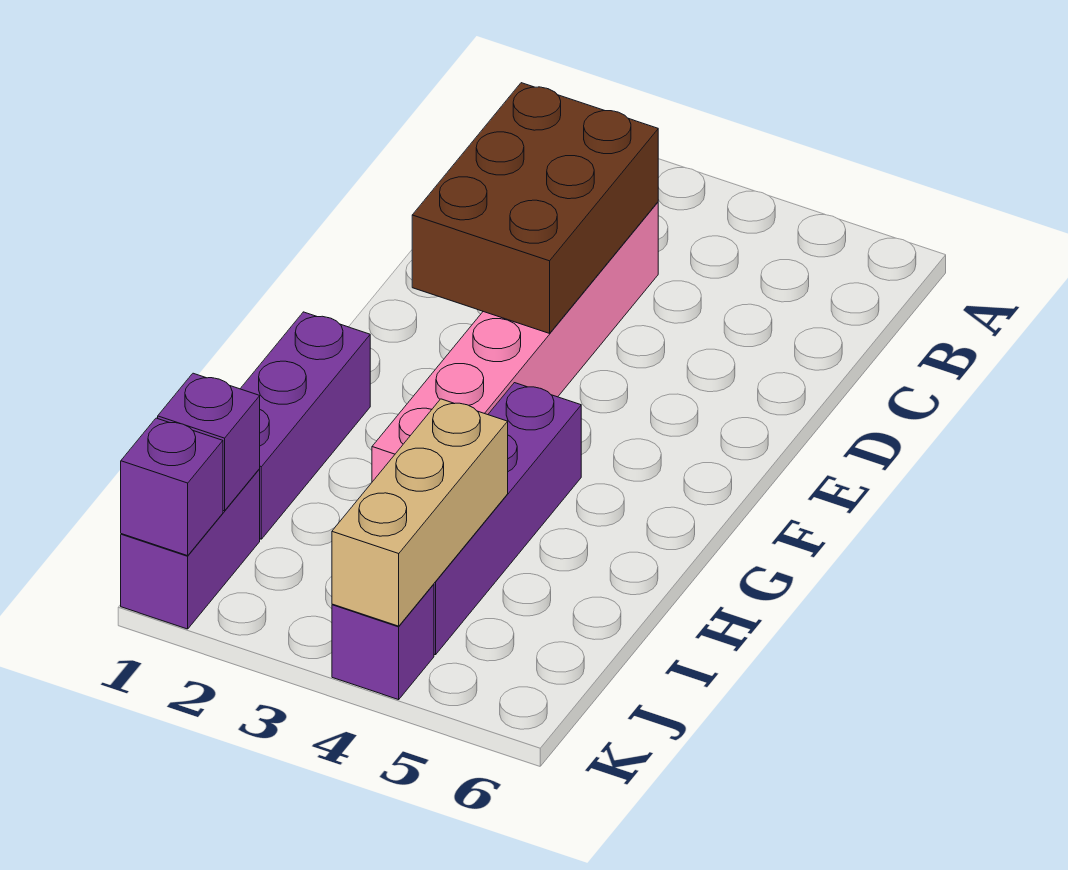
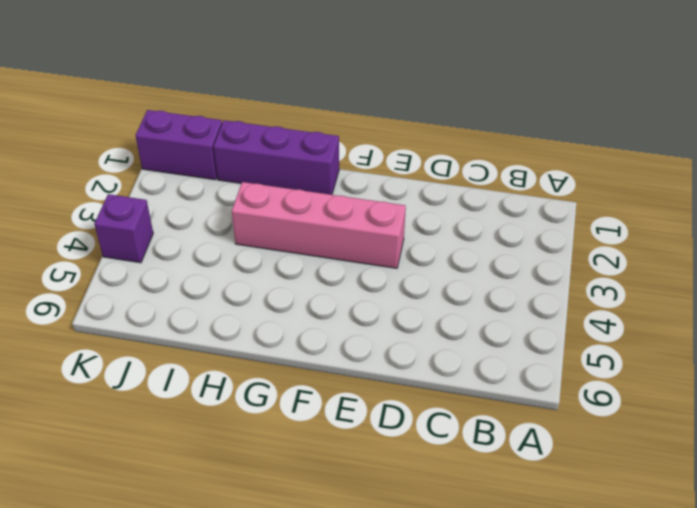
pink brick E3:H3 level 1 -> pink brick C3:H3 level 1
none -> purple brick G4:J4 level 1
none -> brown brick C2:E3 level 2

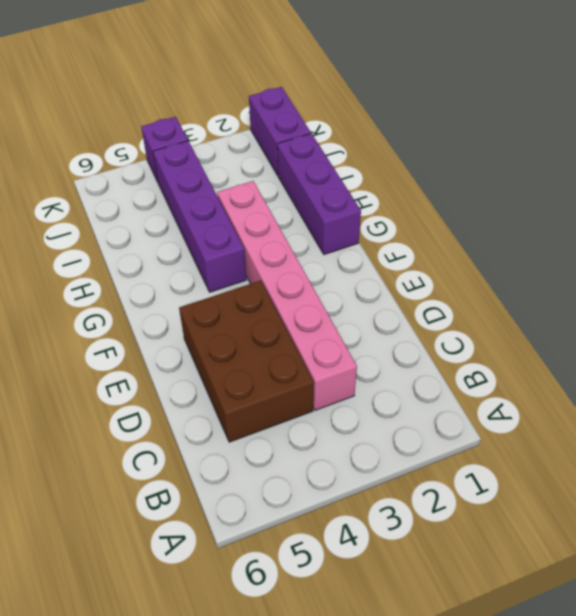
brown brick C4:E5 level 1 -> brown brick C2:E3 level 2
none -> tan brick I4:K4 level 2
none -> purple brick J1 level 2

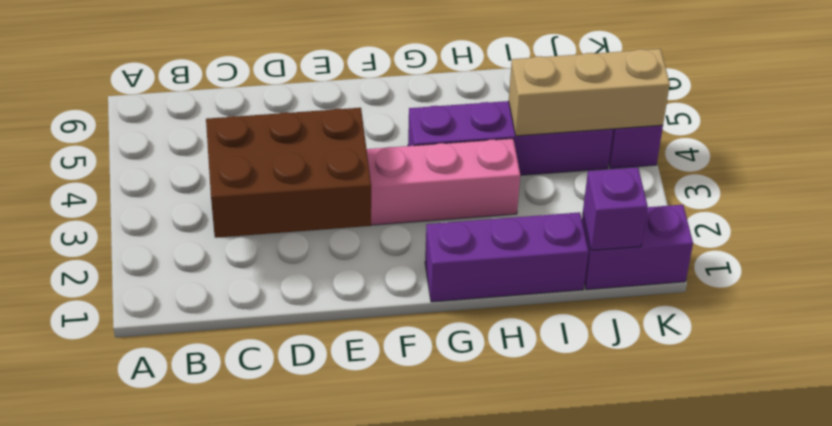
none -> purple brick K1 level 2

